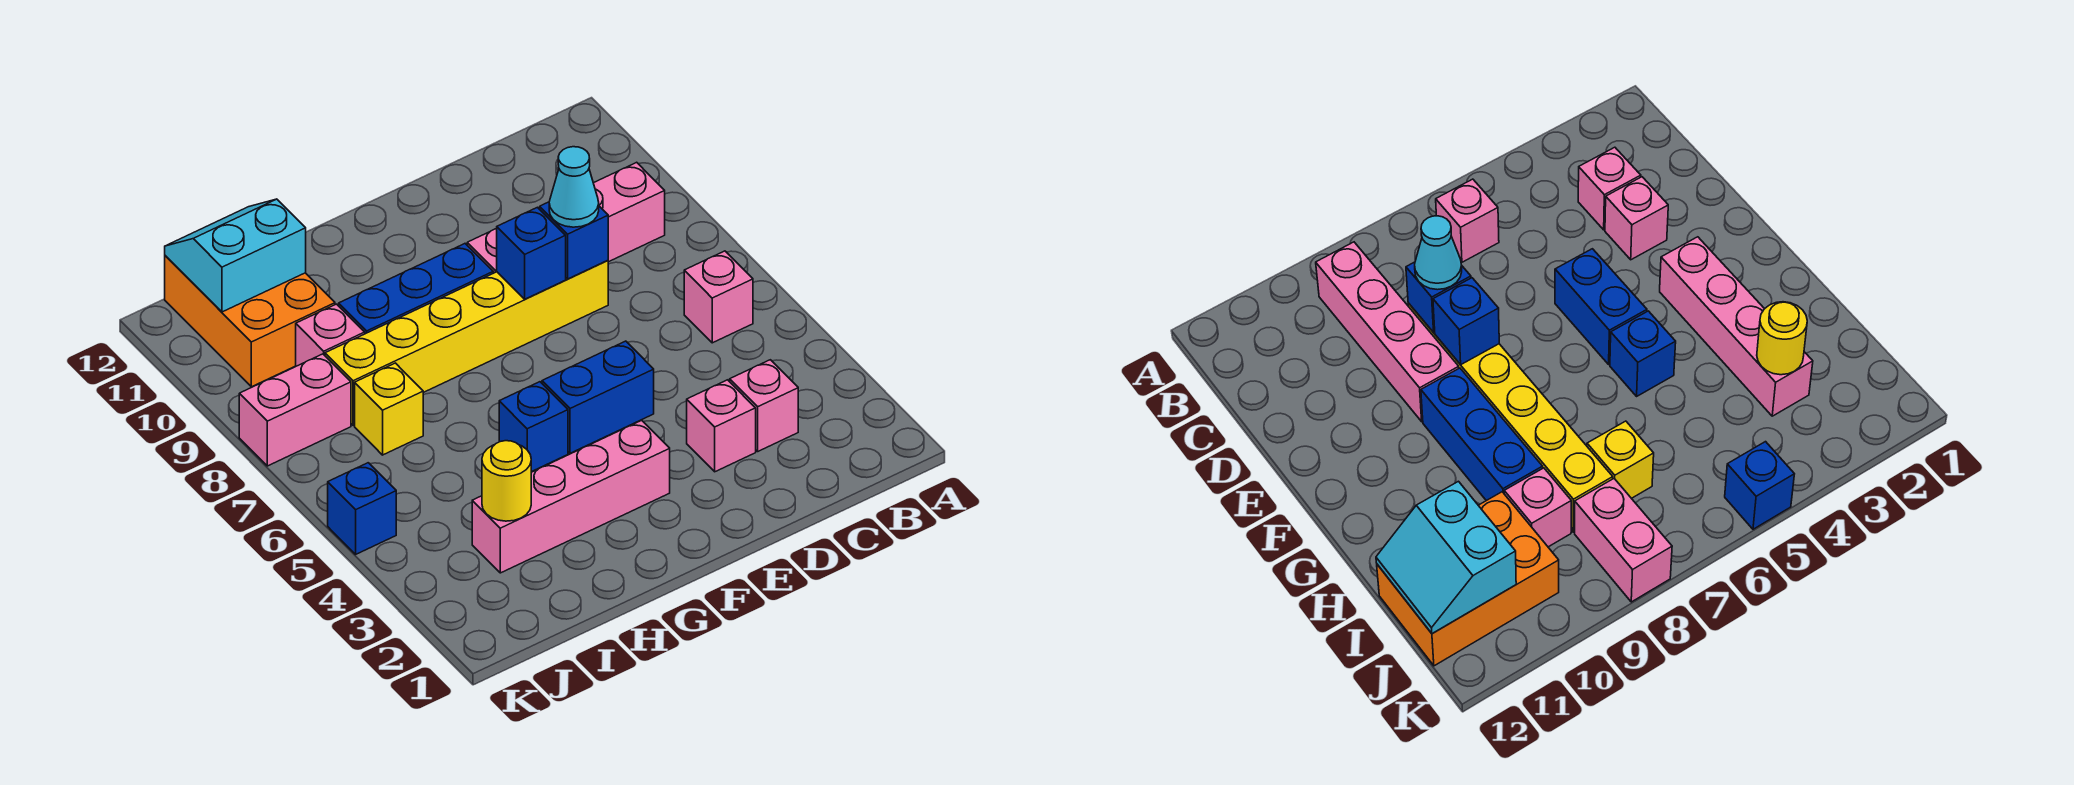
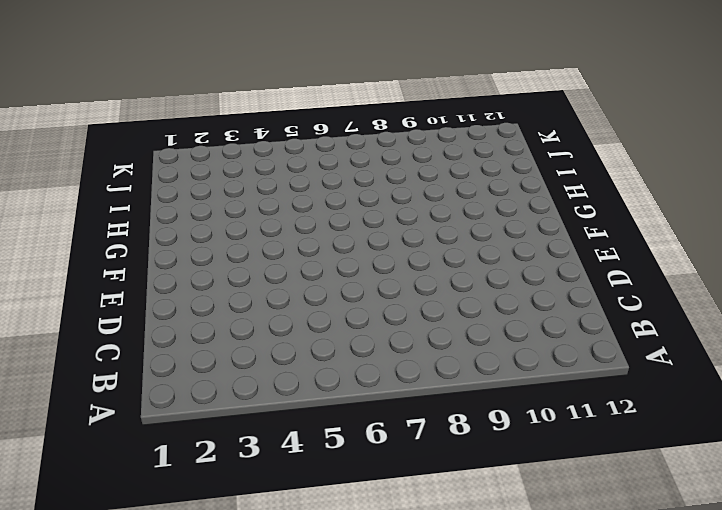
none -> pink brick B6 level 1
none -> pink brick B9:E9 level 1
none -> pink brick C3 level 1

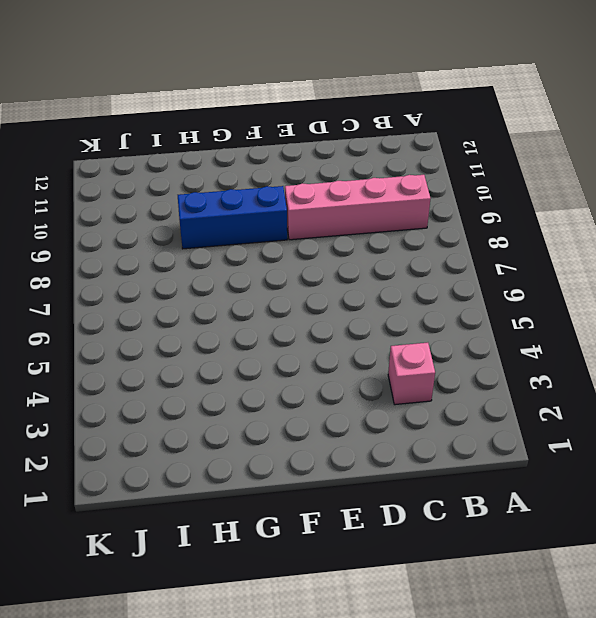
none -> pink brick B6 level 1
none -> pink brick D3 level 1
none -> yellow brick D8:I8 level 1

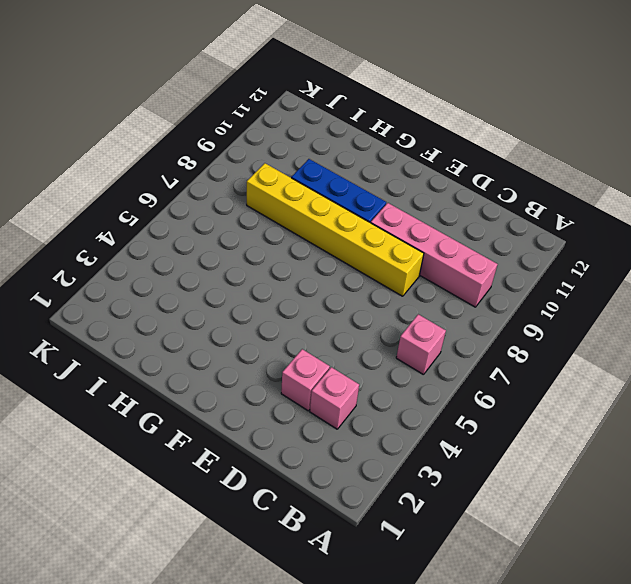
none -> blue brick E5:F5 level 1
none -> pink brick F3:I3 level 1
none -> blue brick G5 level 1

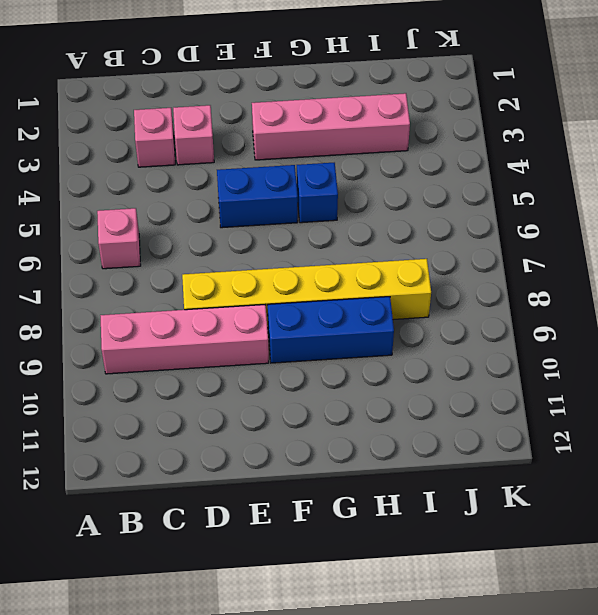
none -> yellow brick I7 level 1
none -> pink brick I9 level 1
none -> orange brick I10:J12 level 1

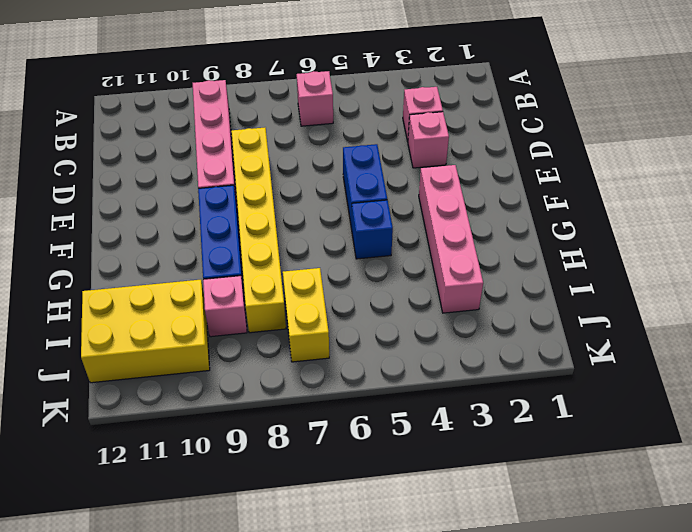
yellow brick I7:J7 level 1 -> yellow brick I7 level 1
yellow brick I10:J12 level 1 -> orange brick I10:J12 level 1
none -> pink brick J8:K8 level 1
none -> blue brick K5 level 1
none -> blue brick D8 level 2

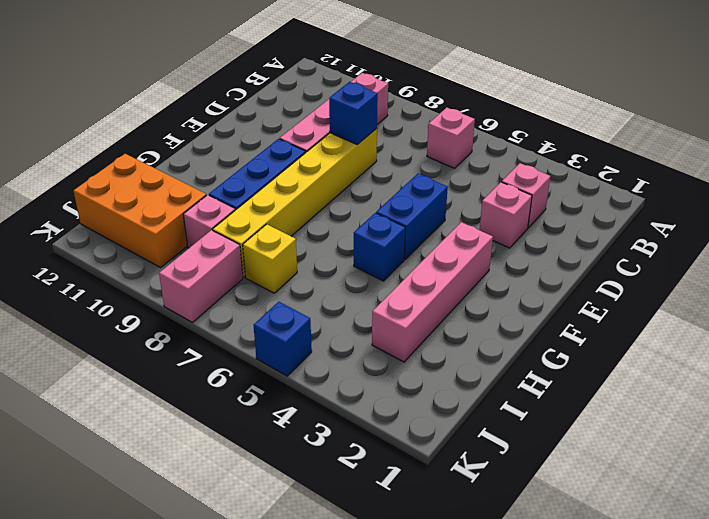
none -> blue brick E8 level 2
none -> yellow round brick I3 level 2
none -> cyan slope I11:J12 level 2 top 11

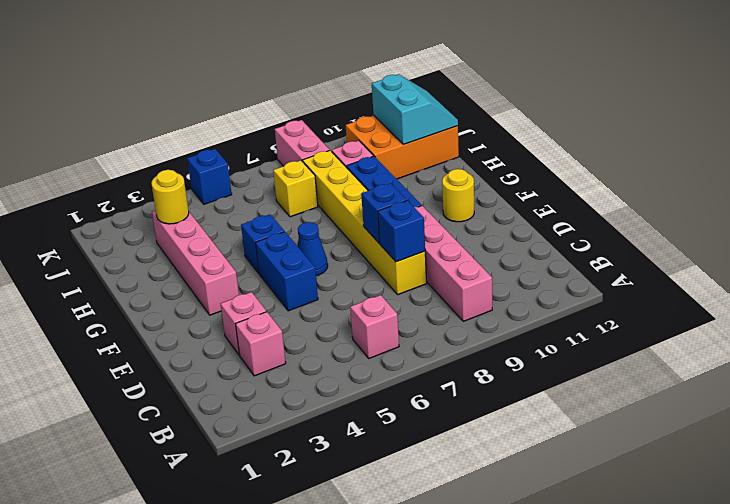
blue cone F6 level 1 -> none
yellow round brick F11 level 1 -> none
none -> cyan cone D8 level 3

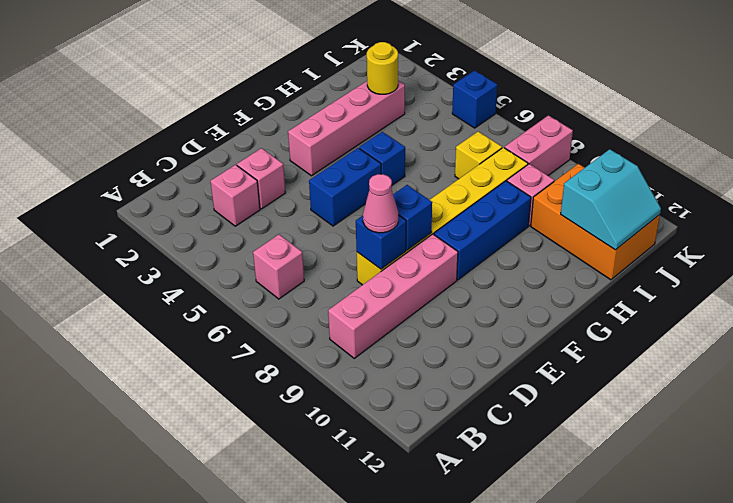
pink cone D8 level 3 -> cyan cone D8 level 3

